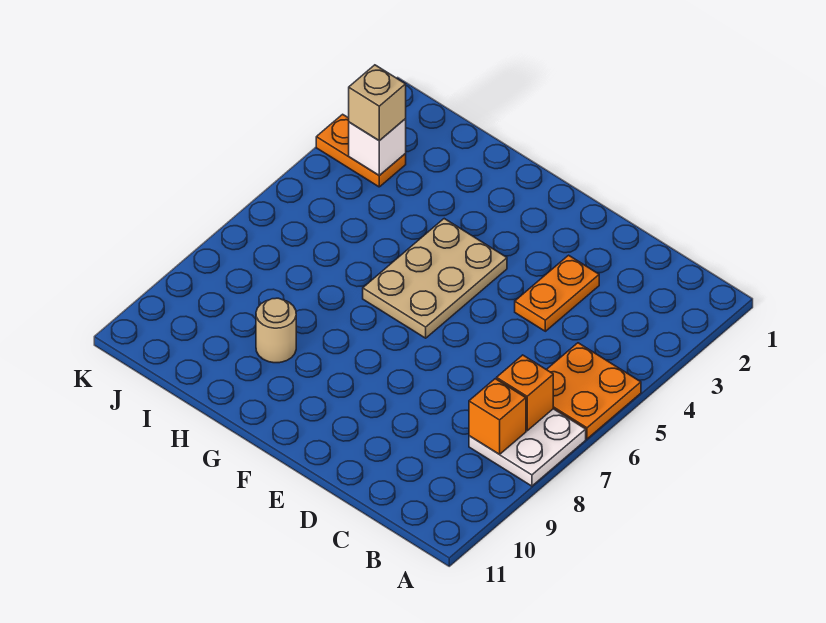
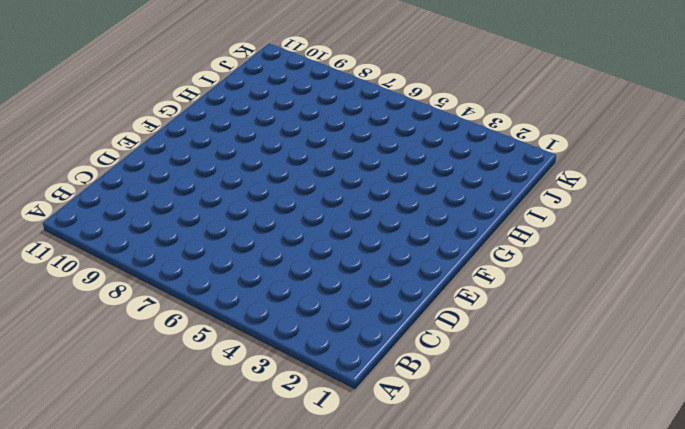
none -> orange plate A5:B6 level 1
none -> white plate A7:B8 level 1

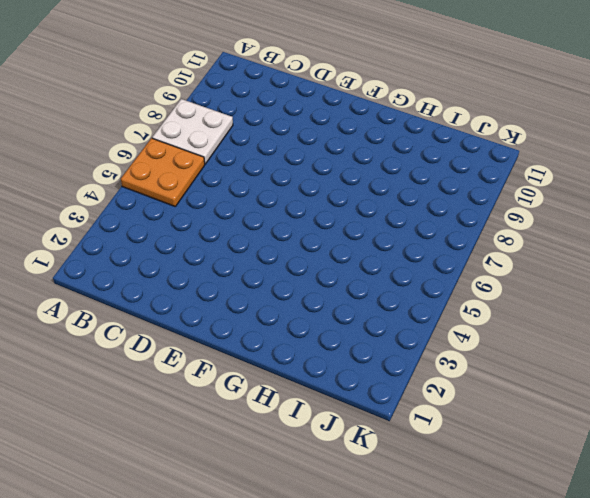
none -> orange plate D3:D4 level 1
none -> tan plate F4:G6 level 1

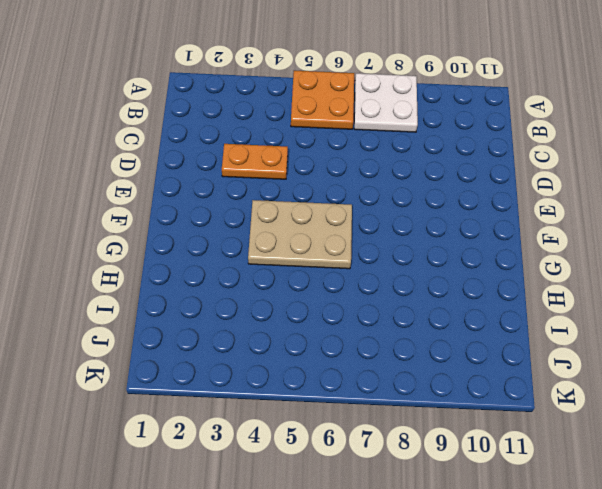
none -> tan round brick H9 level 1
none -> orange plate J3:K3 level 1

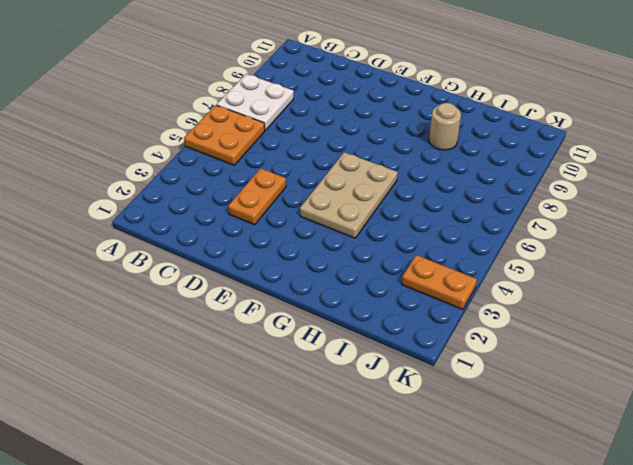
none -> orange brick B7 level 2
none -> orange brick B8 level 2

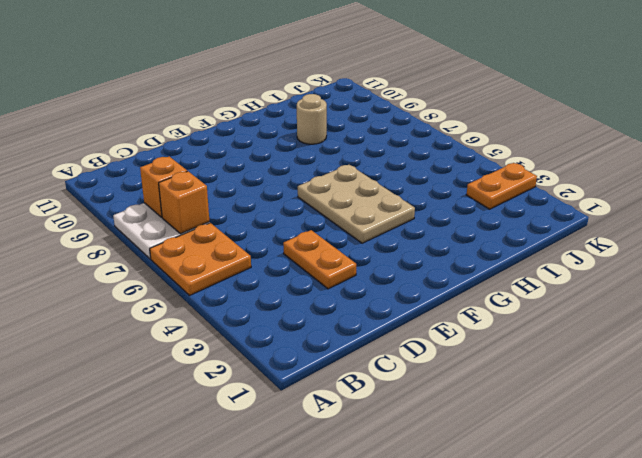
none -> white brick J3 level 2
none -> tan brick J3 level 3

